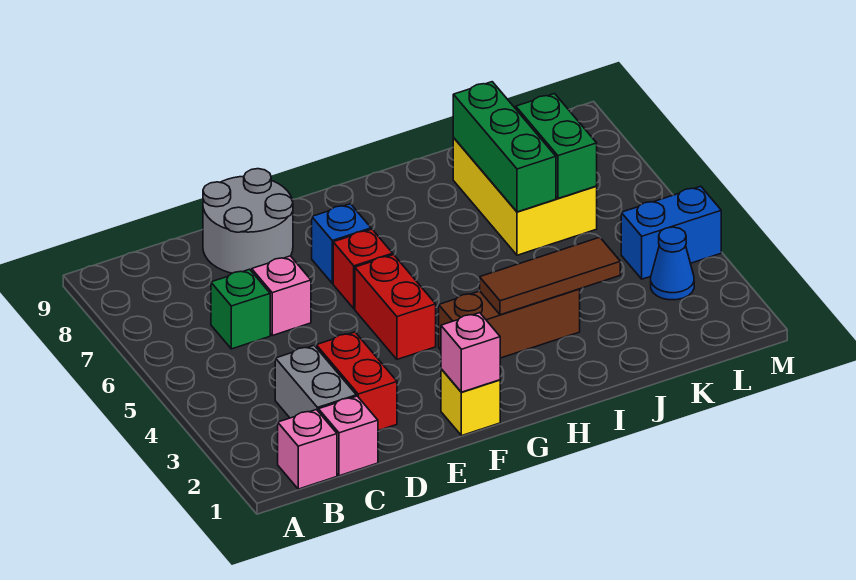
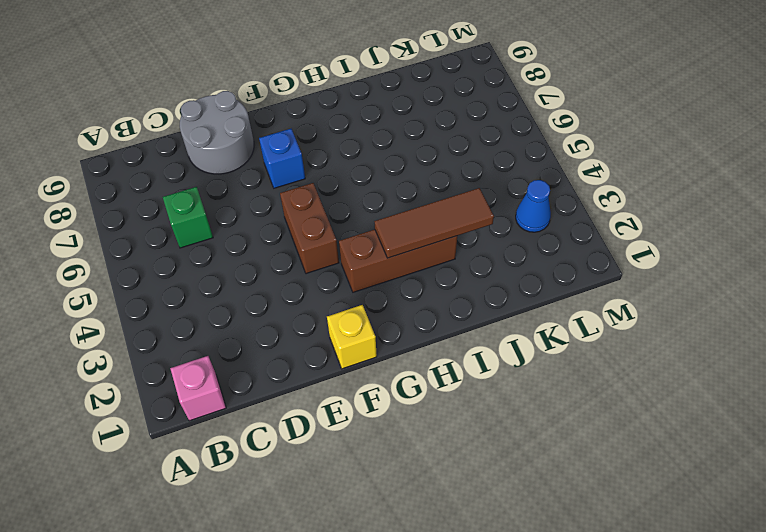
brown brick F4:F5 level 1 -> red brick F4:F5 level 1
none -> pink brick C1 level 1
none -> grey brick C2:C3 level 1
none -> red brick D2:D3 level 1

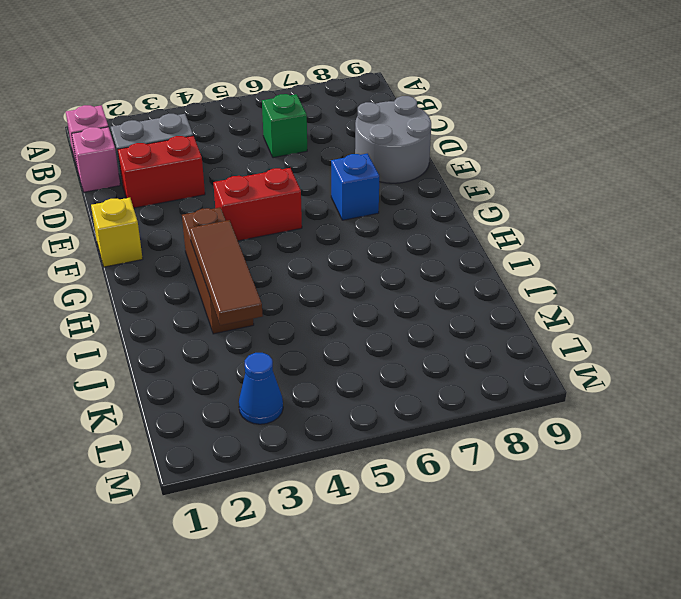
none -> pink brick D6 level 1
none -> red brick F6 level 1
none -> yellow brick J6:K8 level 1

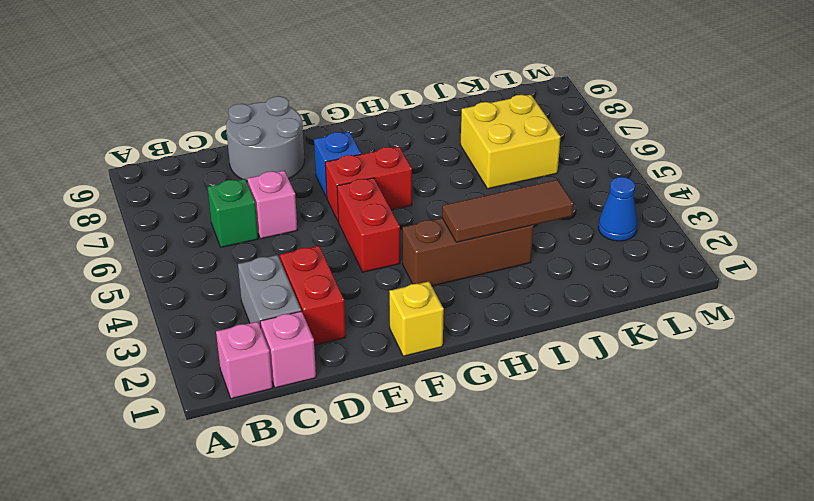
red brick F6:G6 level 1 -> red brick F6 level 1
yellow brick J6:K7 level 1 -> yellow brick J6:K8 level 1
none -> blue brick L4:M4 level 1
none -> pink brick F1 level 2
none -> green brick J6:J8 level 2

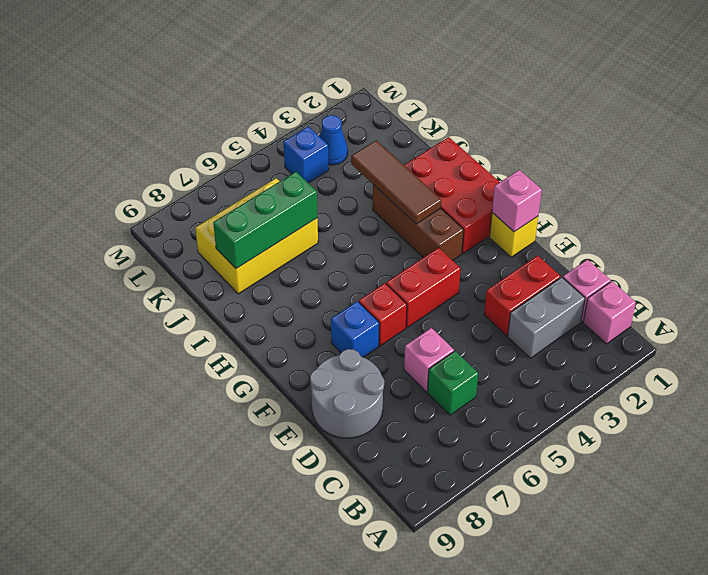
red brick G1:I2 level 1 -> none
blue brick L4 level 1 -> blue brick L4:M4 level 1
none -> green brick K6:K7 level 2

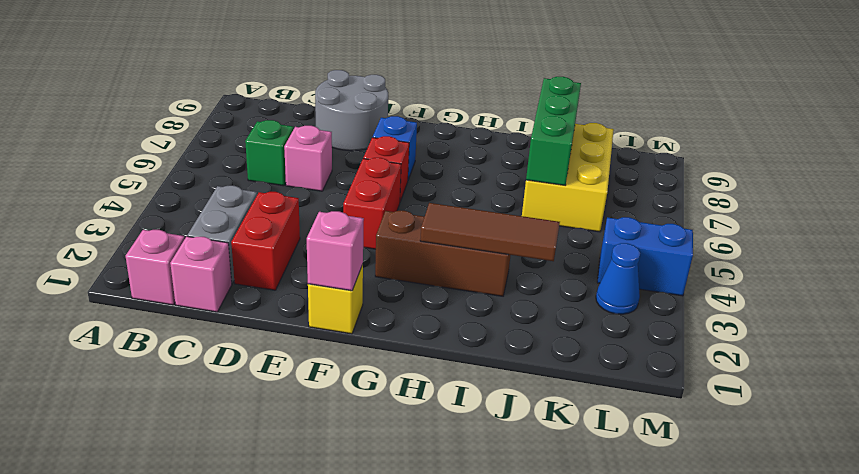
none -> green brick K6:K7 level 2

